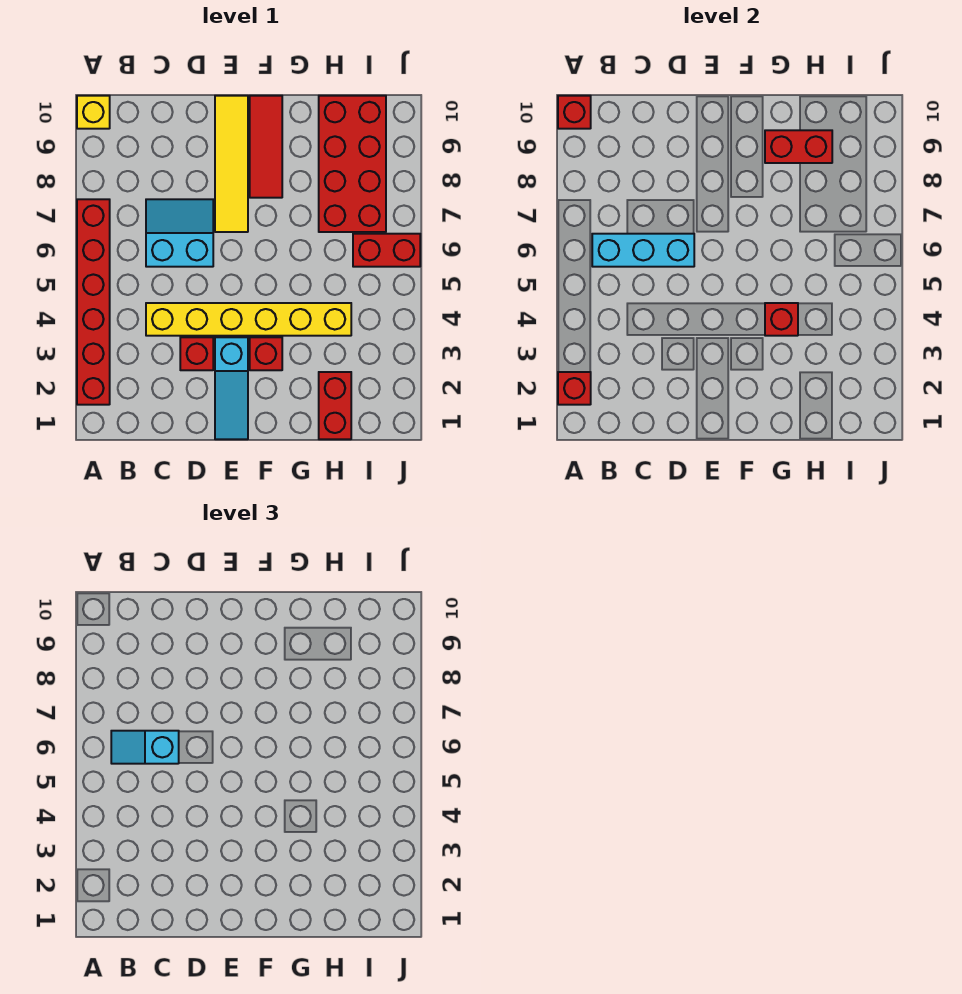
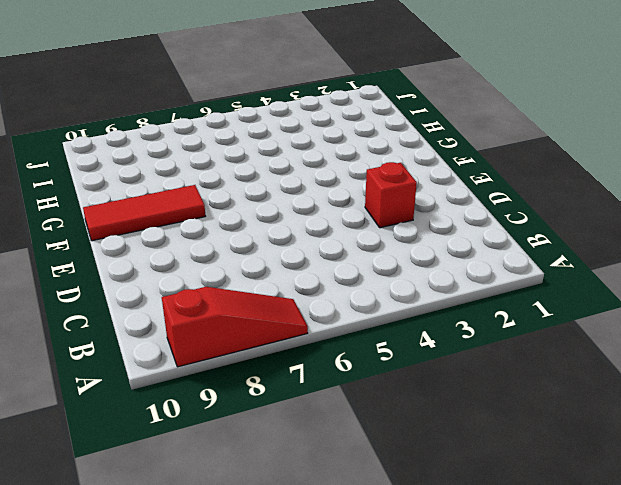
red slope A7:A9 level 1 top 9 -> red brick A2:A7 level 1
none -> yellow brick A10 level 1
none -> yellow brick C4:H4 level 1
none -> cyan slope C6:D7 level 1 top 6

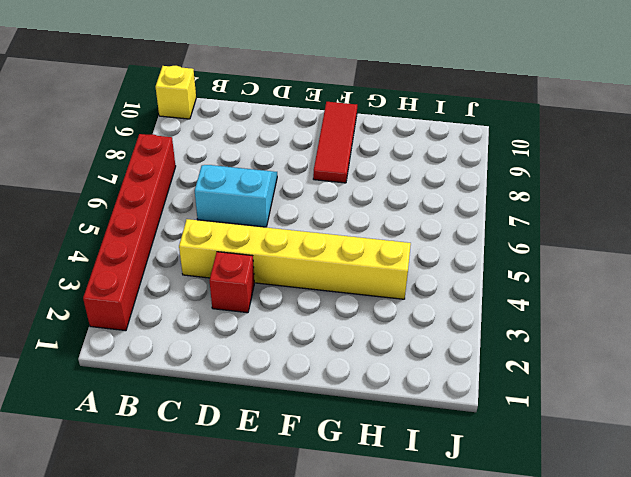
none -> cyan slope E1:E3 level 1 top 3
none -> yellow tile E7:E10 level 1
none -> red brick F3 level 1

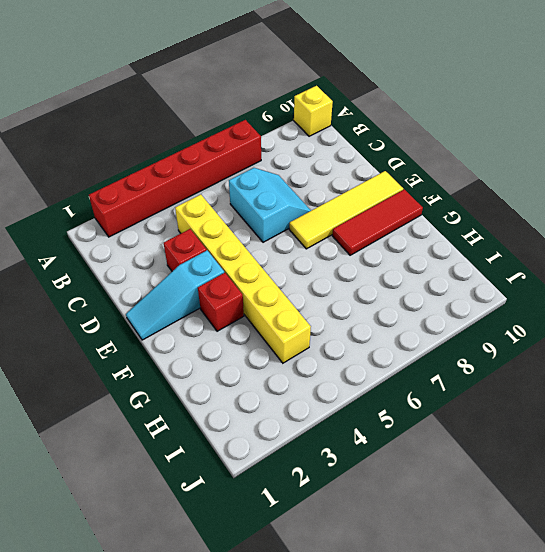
none -> red brick H1:H2 level 1
none -> red brick H7:I10 level 1
none -> red brick I6:J6 level 1

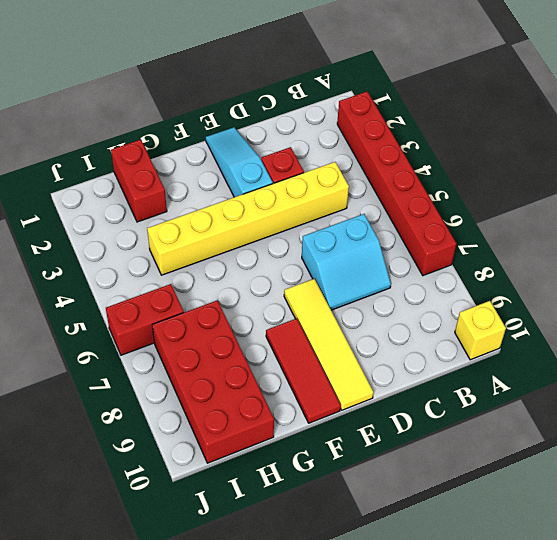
none -> red brick F3 level 1
none -> red brick A2 level 2
none -> red brick A10 level 2

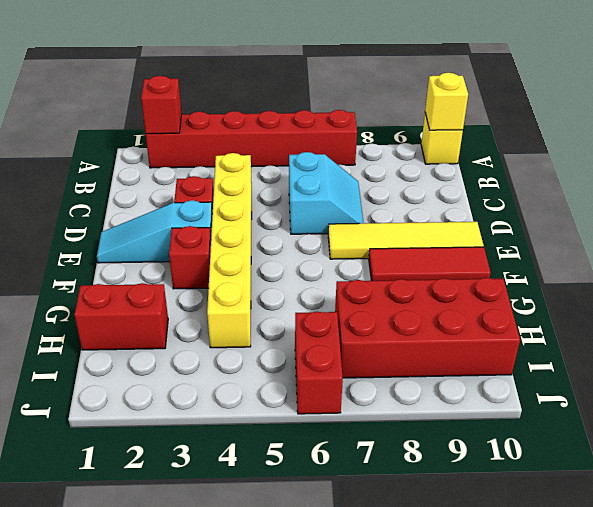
yellow brick A10 level 2 -> red brick A10 level 2
none -> cyan brick B6:D6 level 2
none -> red brick G4 level 2
none -> red brick G9:H9 level 2

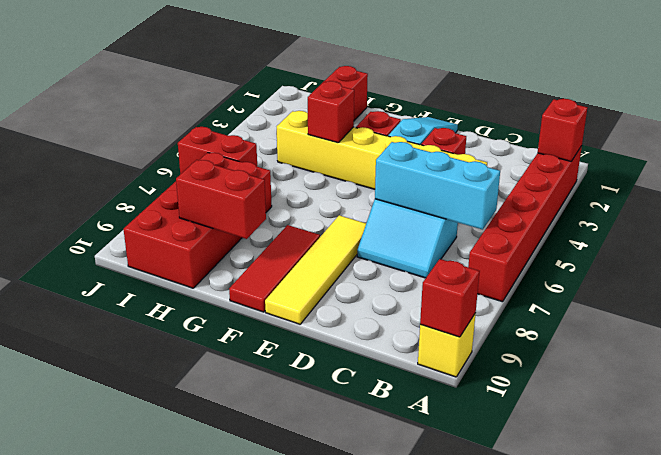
none -> cyan slope B6:C6 level 3 top C

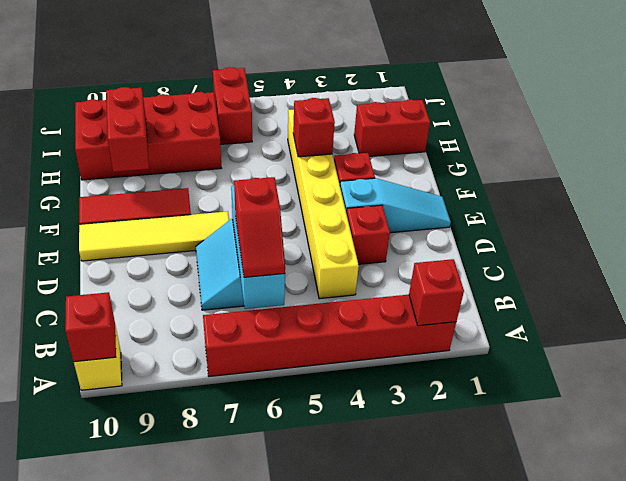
red slope B6:C6 level 3 top C -> cyan slope B6:C6 level 3 top C

